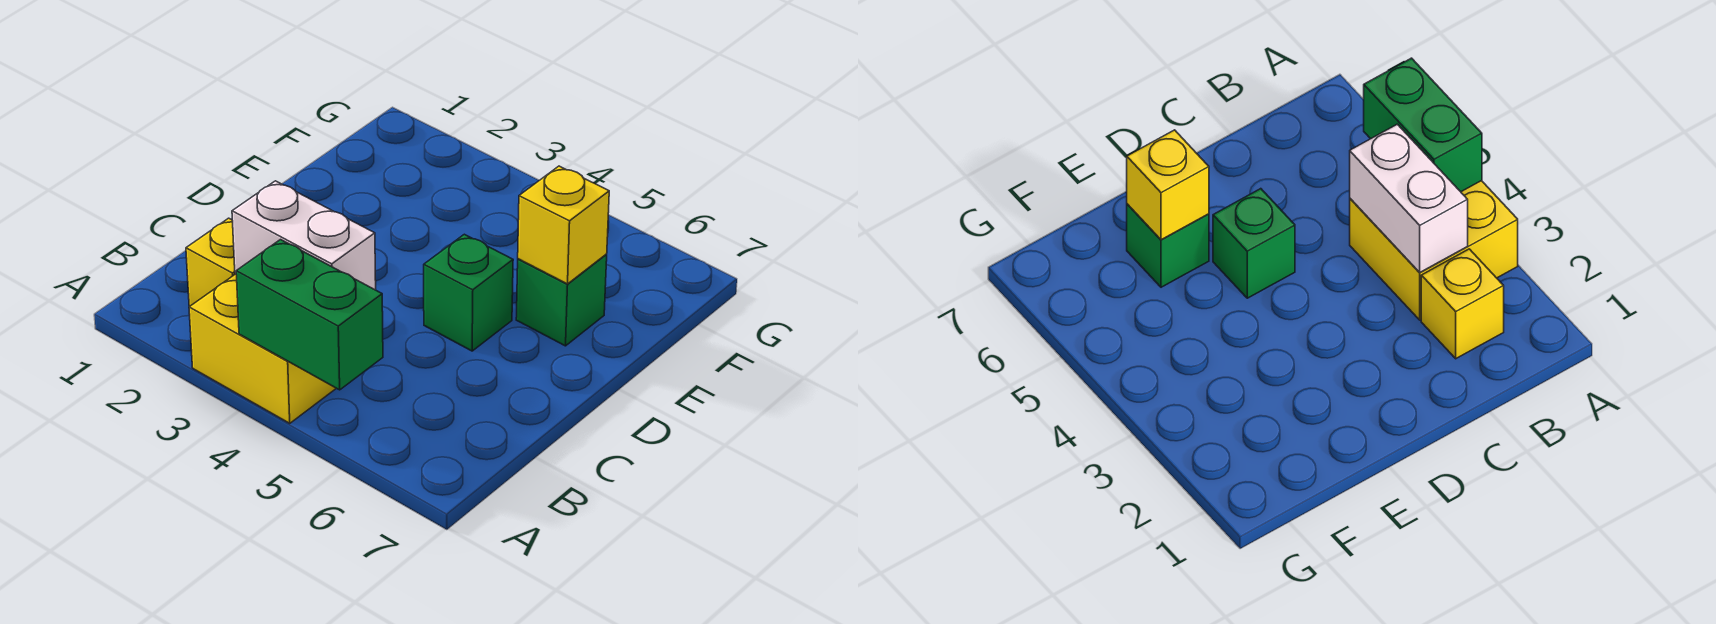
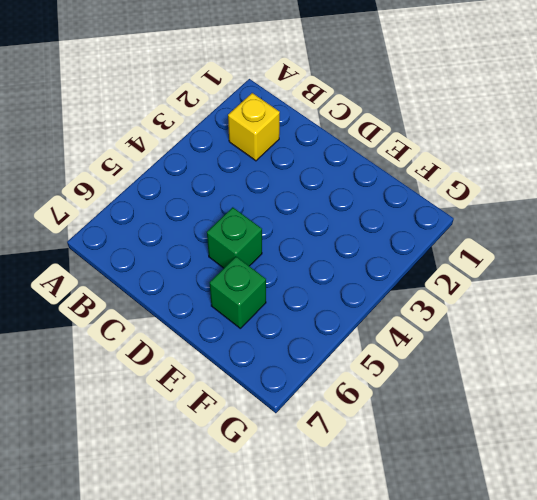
none -> yellow brick A3:B4 level 1
none -> green brick A4:A5 level 2

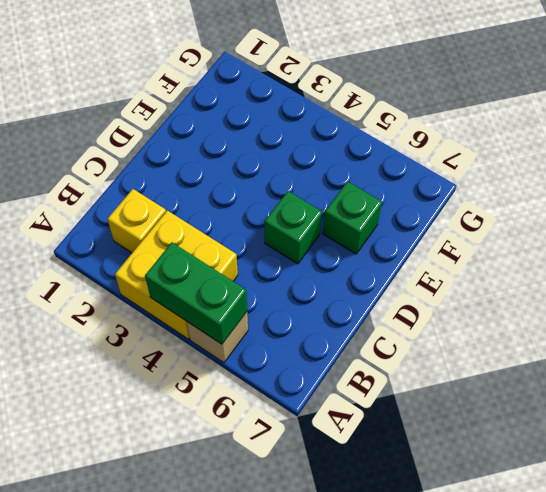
tan brick A5 level 1 -> none
none -> white brick B3:B4 level 2
none -> yellow brick E6 level 2

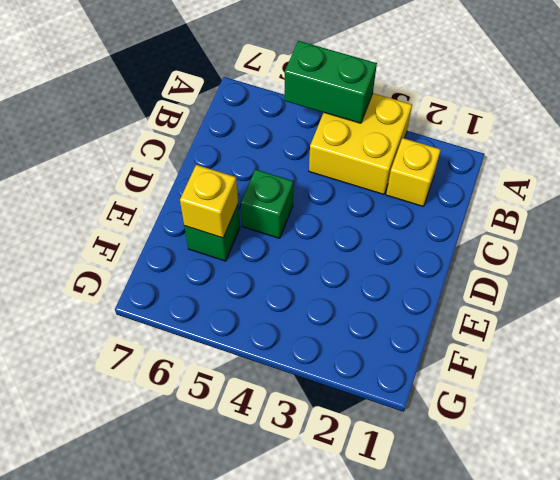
none -> white brick B3:B4 level 2

